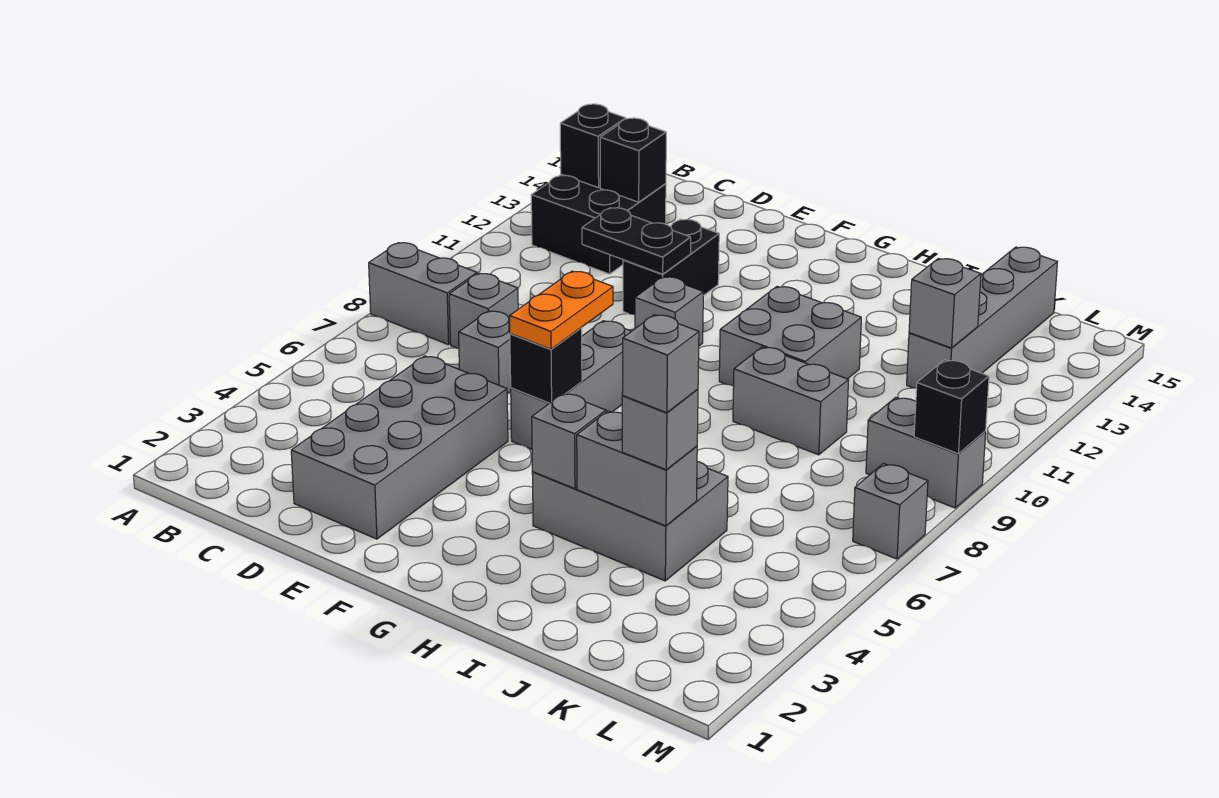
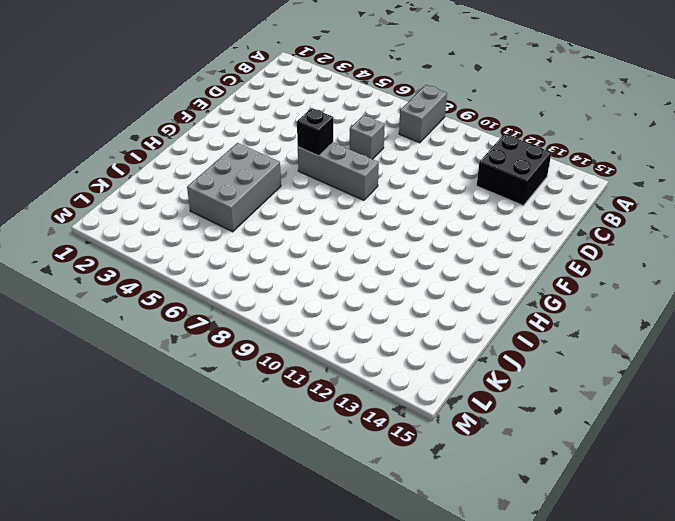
none -> grey brick C8 level 1
none -> grey brick D2:E5 level 1
none -> black brick E11:E12 level 1

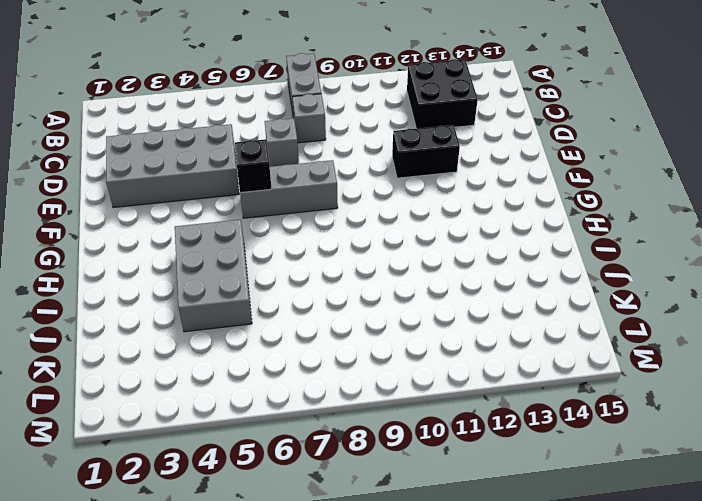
none -> grey brick F10 level 1
none -> grey brick H10:I11 level 1
none -> grey brick I9:J9 level 1

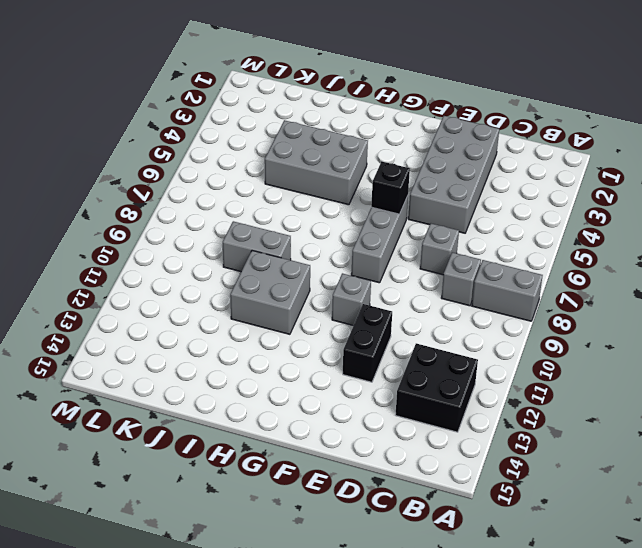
none -> grey brick K12:K15 level 1
none -> grey brick L9:M9 level 1
none -> grey brick M7 level 1

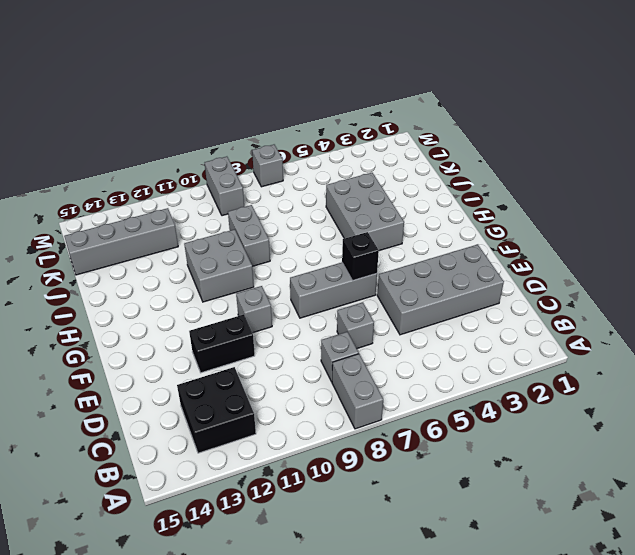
none -> black brick B13 level 2
none -> black brick C13 level 2
none -> black plate D11:E11 level 2

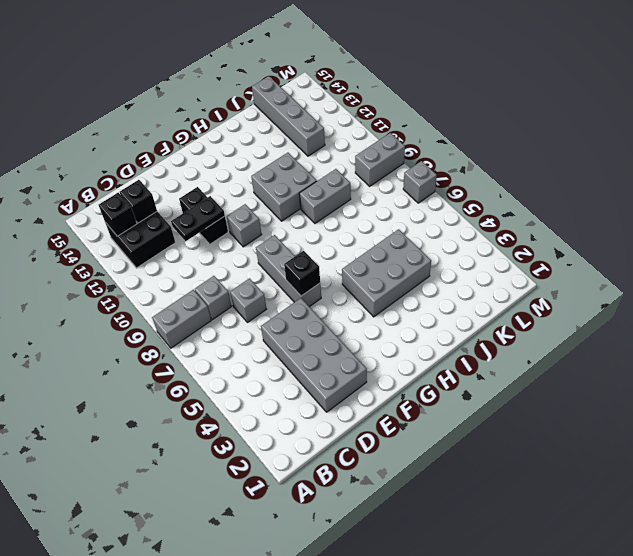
none -> grey brick H4 level 2
none -> grey brick I4:J4 level 2
none -> grey brick K12 level 2

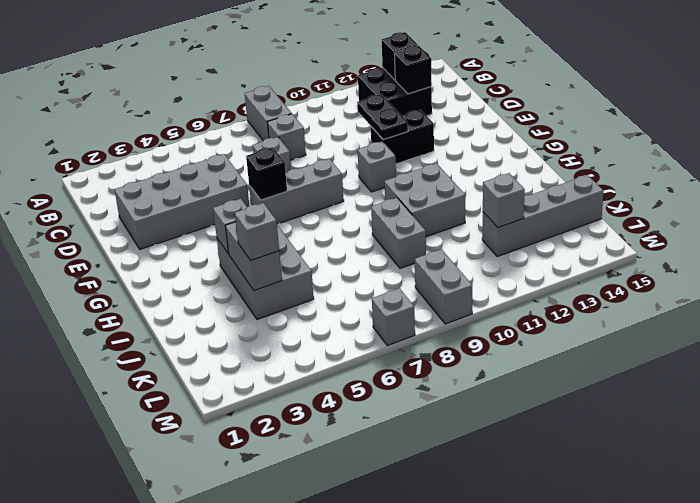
none -> black brick M9 level 2
none -> orange plate F6:F7 level 3
none -> grey brick J4 level 4

